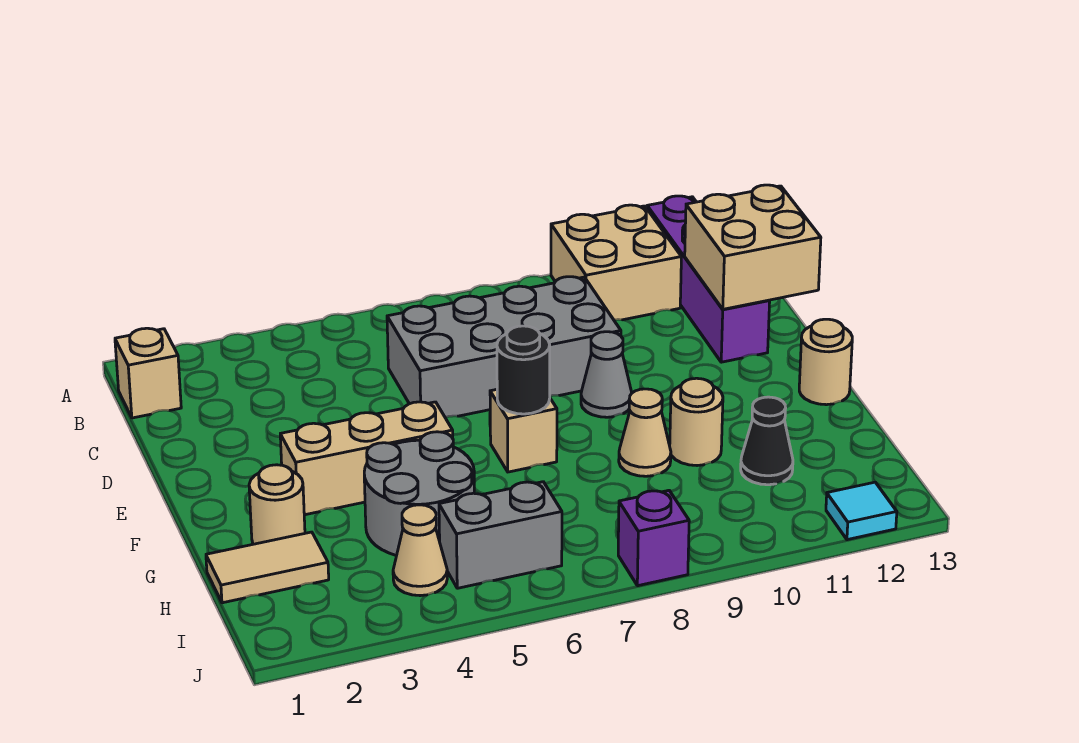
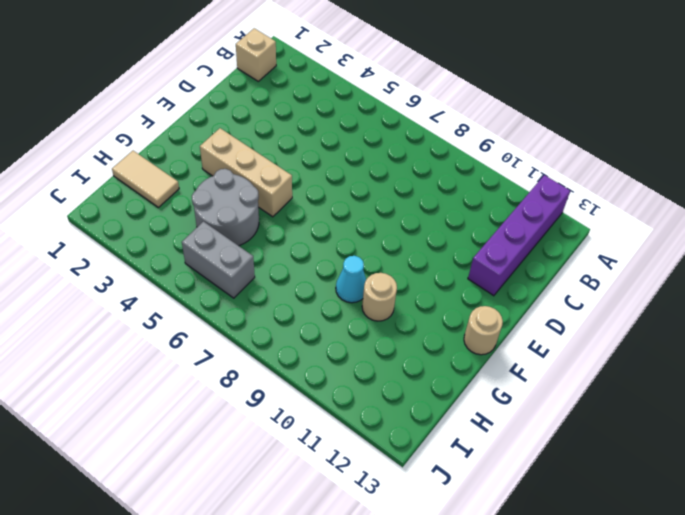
cyan cone G9 level 1 -> tan cone G9 level 1
none -> tan brick A10:B11 level 1
none -> grey brick C6:D9 level 1
none -> grey cone E9 level 1

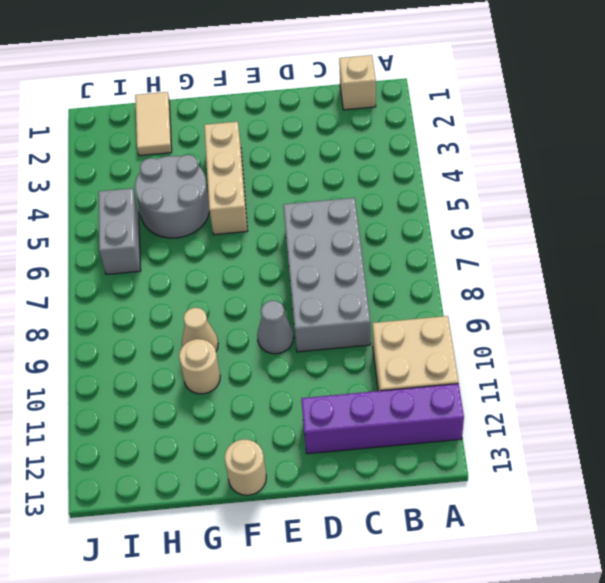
none -> tan brick F7 level 1
none -> tan round brick G2 level 1
none -> black cone H11 level 1

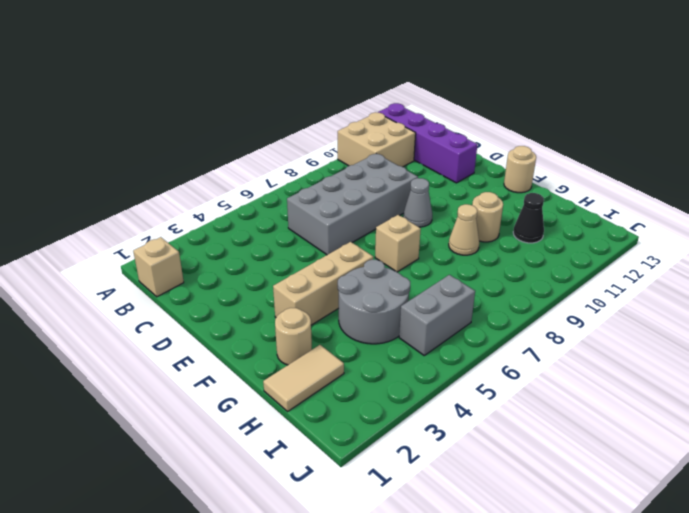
none -> tan cone I4 level 1
none -> purple brick J8 level 1
none -> cyan tile J12 level 1

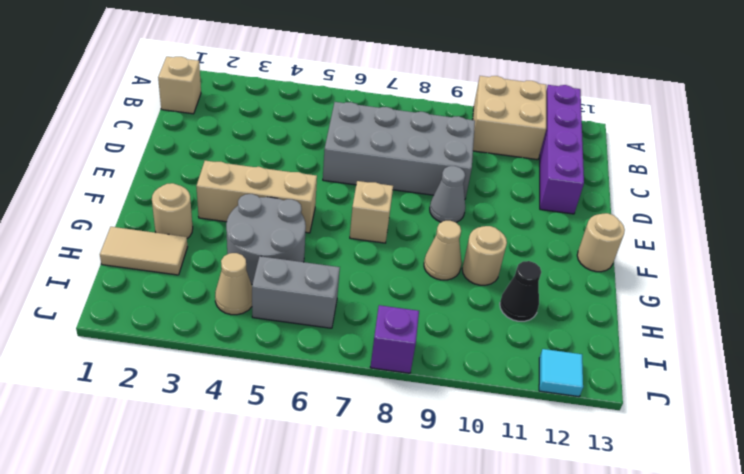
none -> tan brick C12:D13 level 2
none -> black round brick F7 level 2

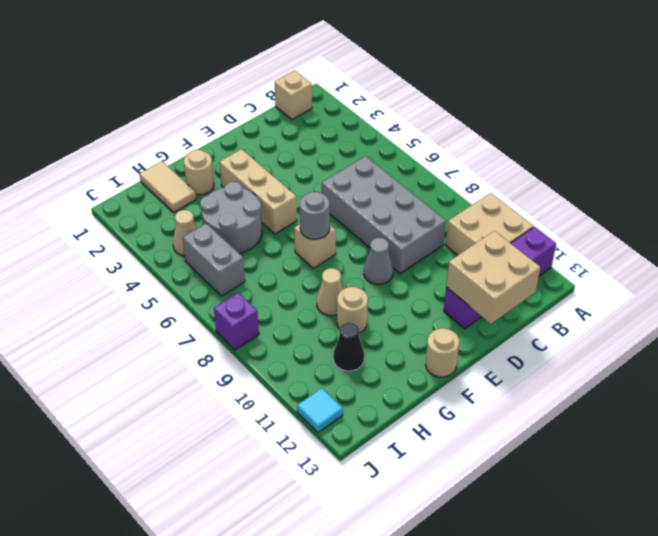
grey round brick F7 level 2 -> black round brick F7 level 2

